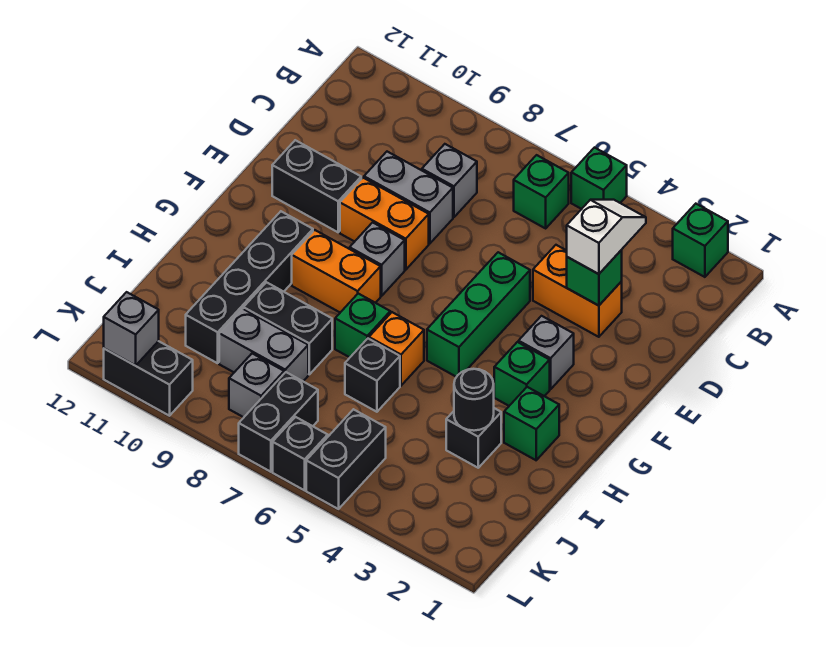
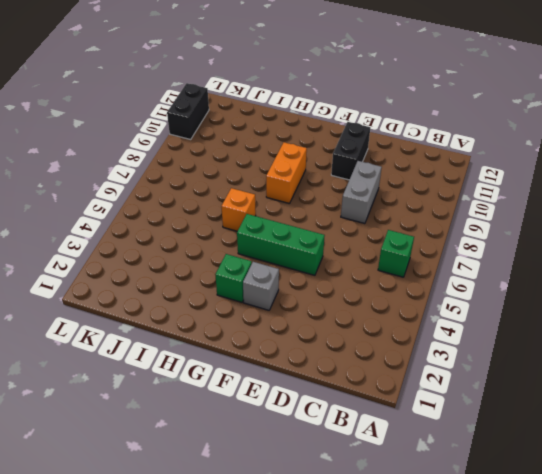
none -> green brick A2 level 1
none -> green brick A5 level 1
none -> grey brick C8 level 1
none -> orange brick D3:D4 level 1

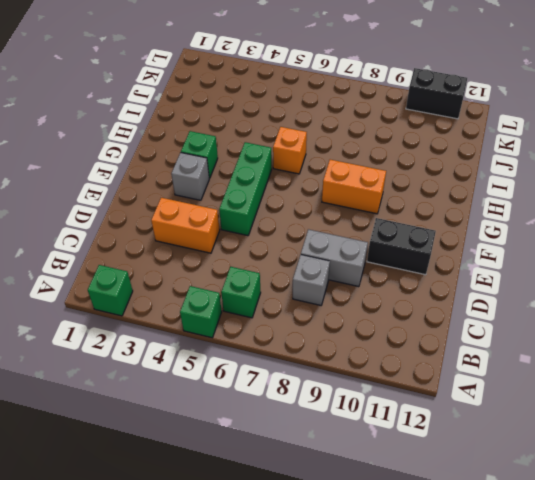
none -> orange brick E8:E9 level 1
none -> grey brick F8 level 1
none -> black brick G10:J10 level 1
none -> green brick H2 level 1

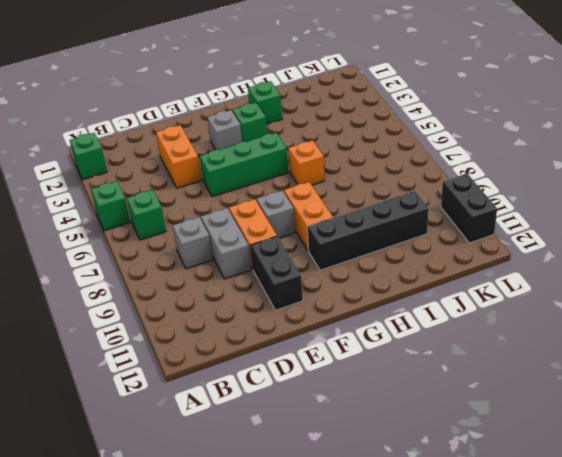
none -> green brick H7 level 1
none -> black brick I3 level 1
none -> black brick I6 level 1
none -> black brick I8:I9 level 1

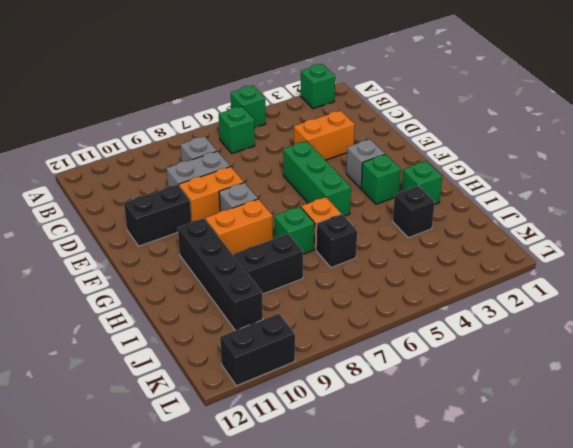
none -> grey brick J8:J9 level 1
none -> black brick K5:L5 level 1
none -> black brick K7:L7 level 1
none -> grey brick K8 level 1

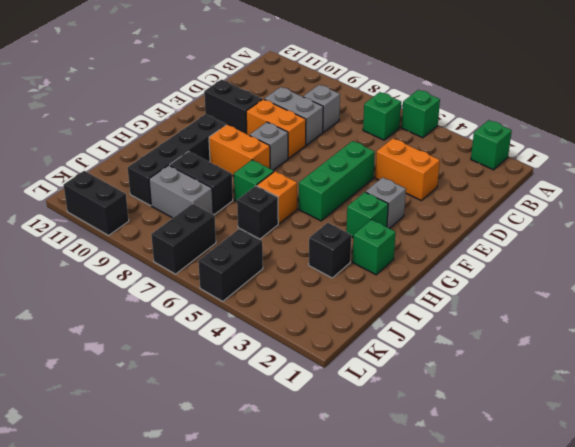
none -> grey brick K8 level 1
none -> black brick L6 level 1
none -> green brick D3 level 2
none -> black round brick I3 level 2

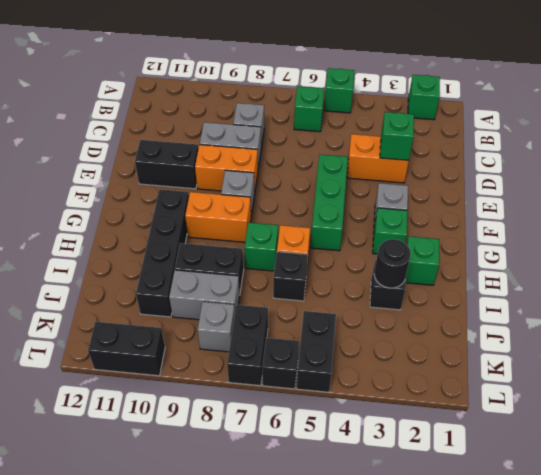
none -> grey brick L11 level 2
none -> white slope C3:D3 level 3 top D

